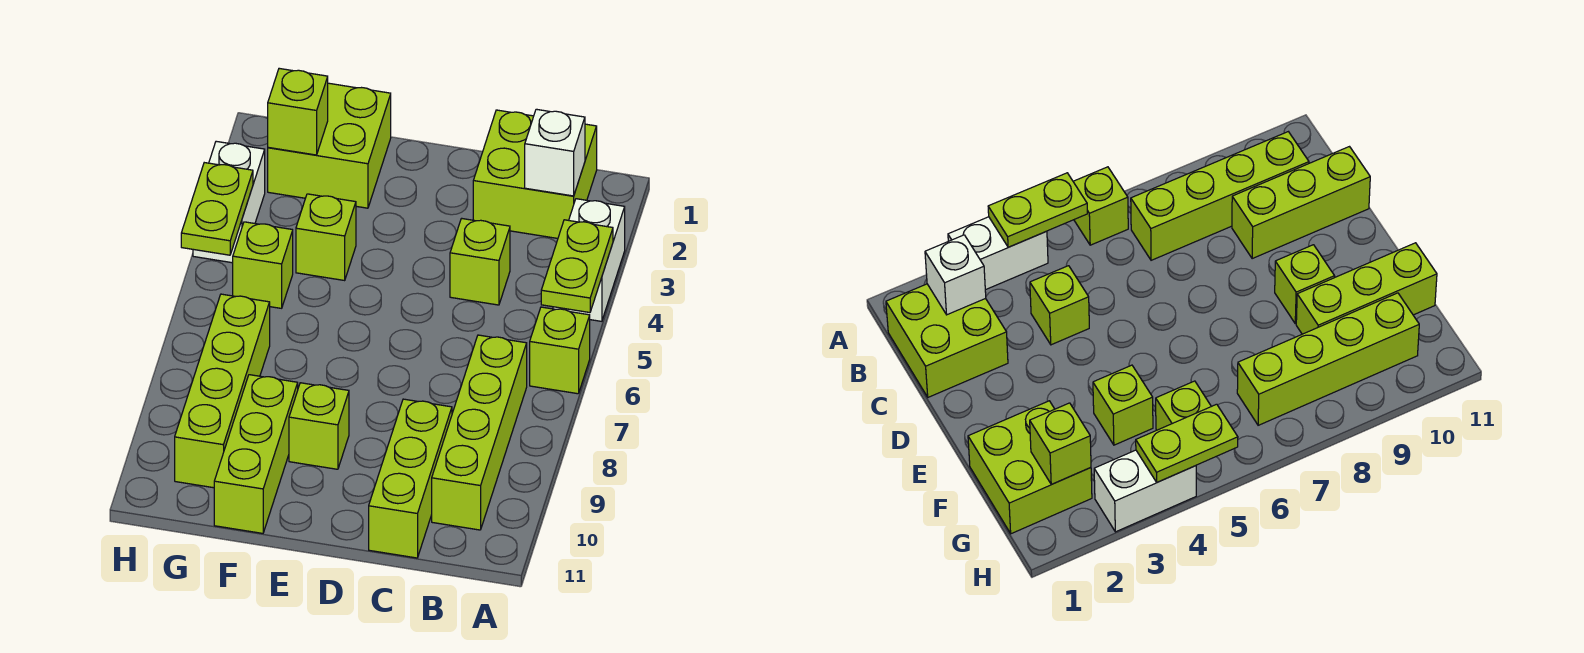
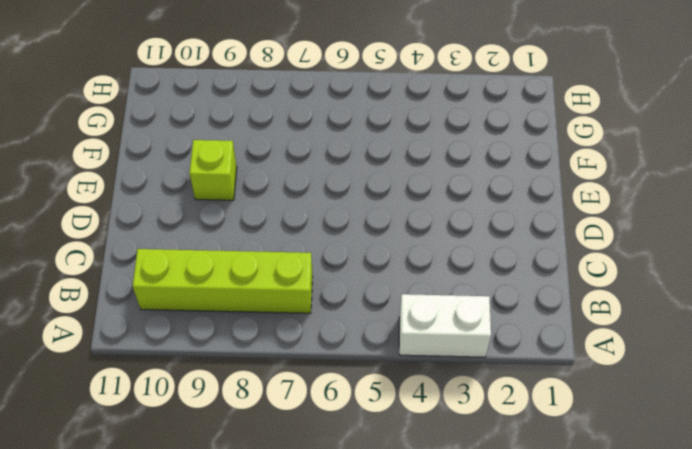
none -> lime brick A6 level 1
none -> lime brick B1:C2 level 1
none -> lime brick C4 level 1

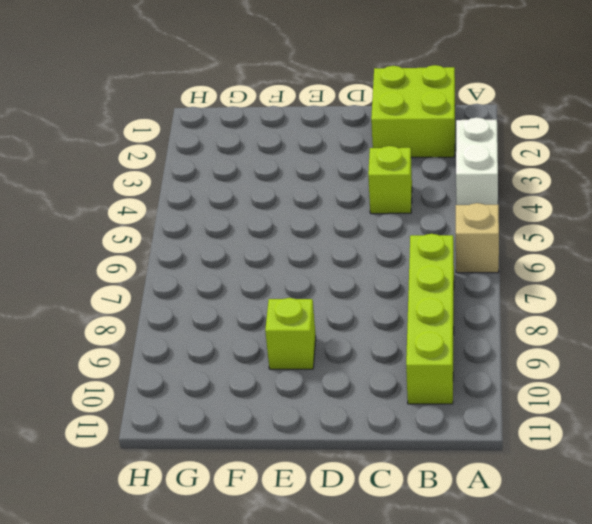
tan brick A6 level 1 -> lime brick A6 level 1
none -> lime brick C9:C11 level 1
none -> lime brick F1:G2 level 1
none -> lime brick F4 level 1

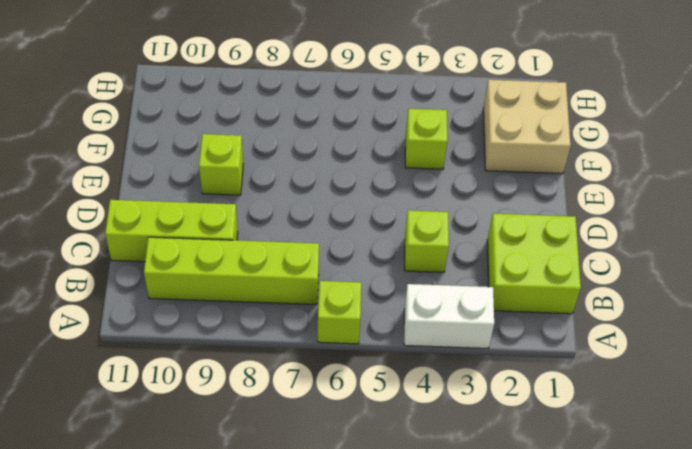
tan brick F1:G2 level 1 -> lime brick F1:G2 level 1
none -> lime brick F9:F11 level 1
none -> lime brick G5 level 1
none -> lime brick G7:G10 level 1

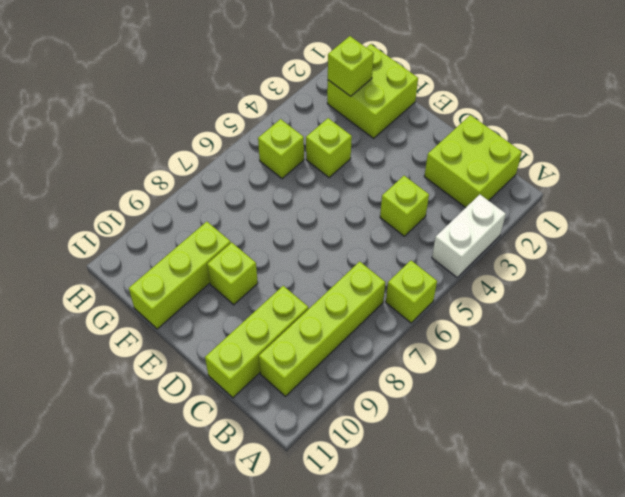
none -> lime brick G7:G10 level 1
none -> white brick H3:H4 level 1
none -> lime plate A4:A5 level 2

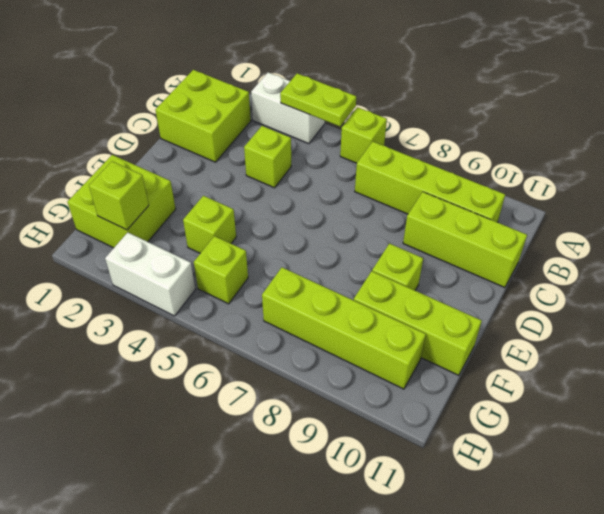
none -> white brick B2 level 2
none -> lime plate H4:H5 level 2

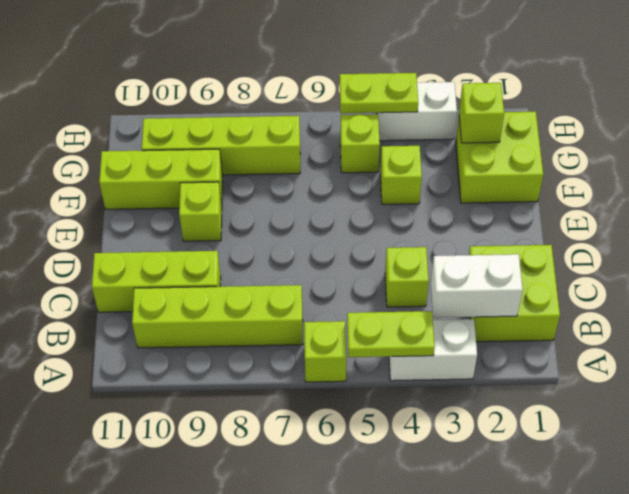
white brick B2:B3 level 2 -> white brick B2 level 2

